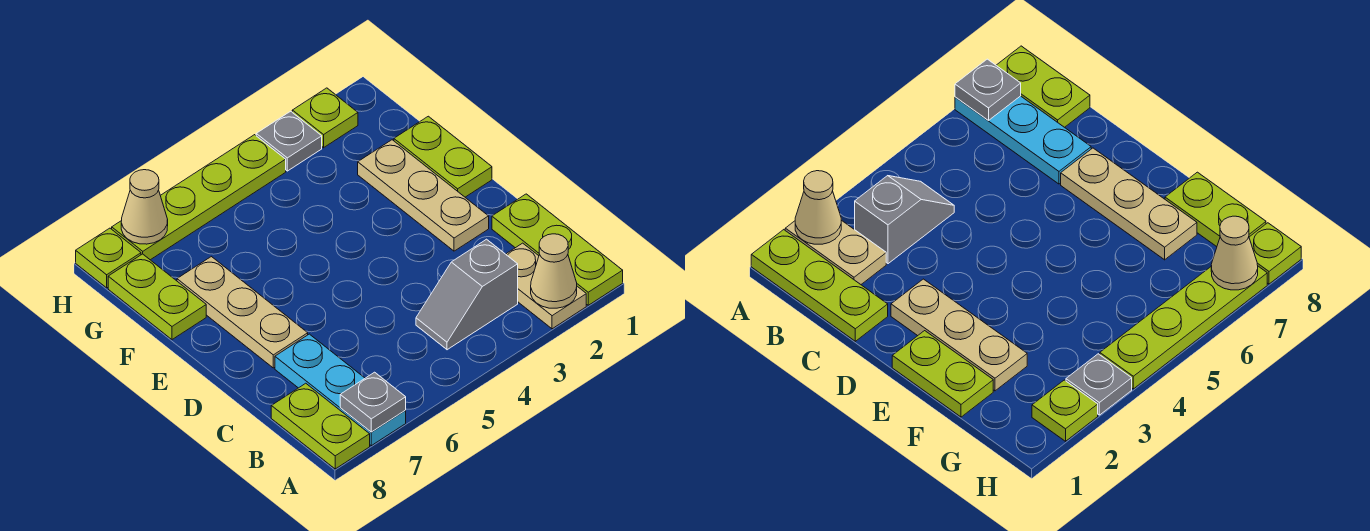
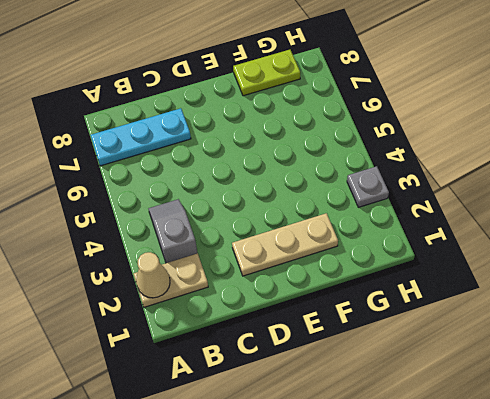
none -> lime plate A1:C1 level 1
none -> lime plate A8:B8 level 1
none -> tan plate D7:F7 level 1

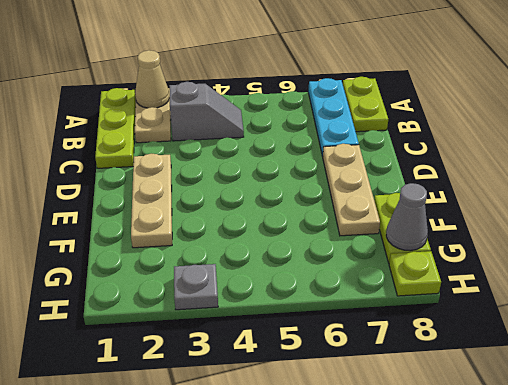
grey cone G8 level 2 -> none
none -> lime plate E1:F1 level 1
none -> lime plate H2 level 1
none -> lime plate H4:H7 level 1

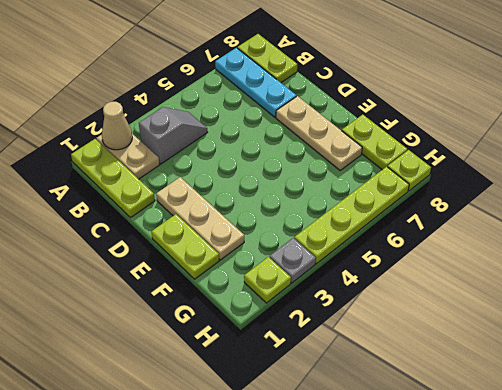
none -> grey plate A7 level 2
none -> tan cone H7 level 2

